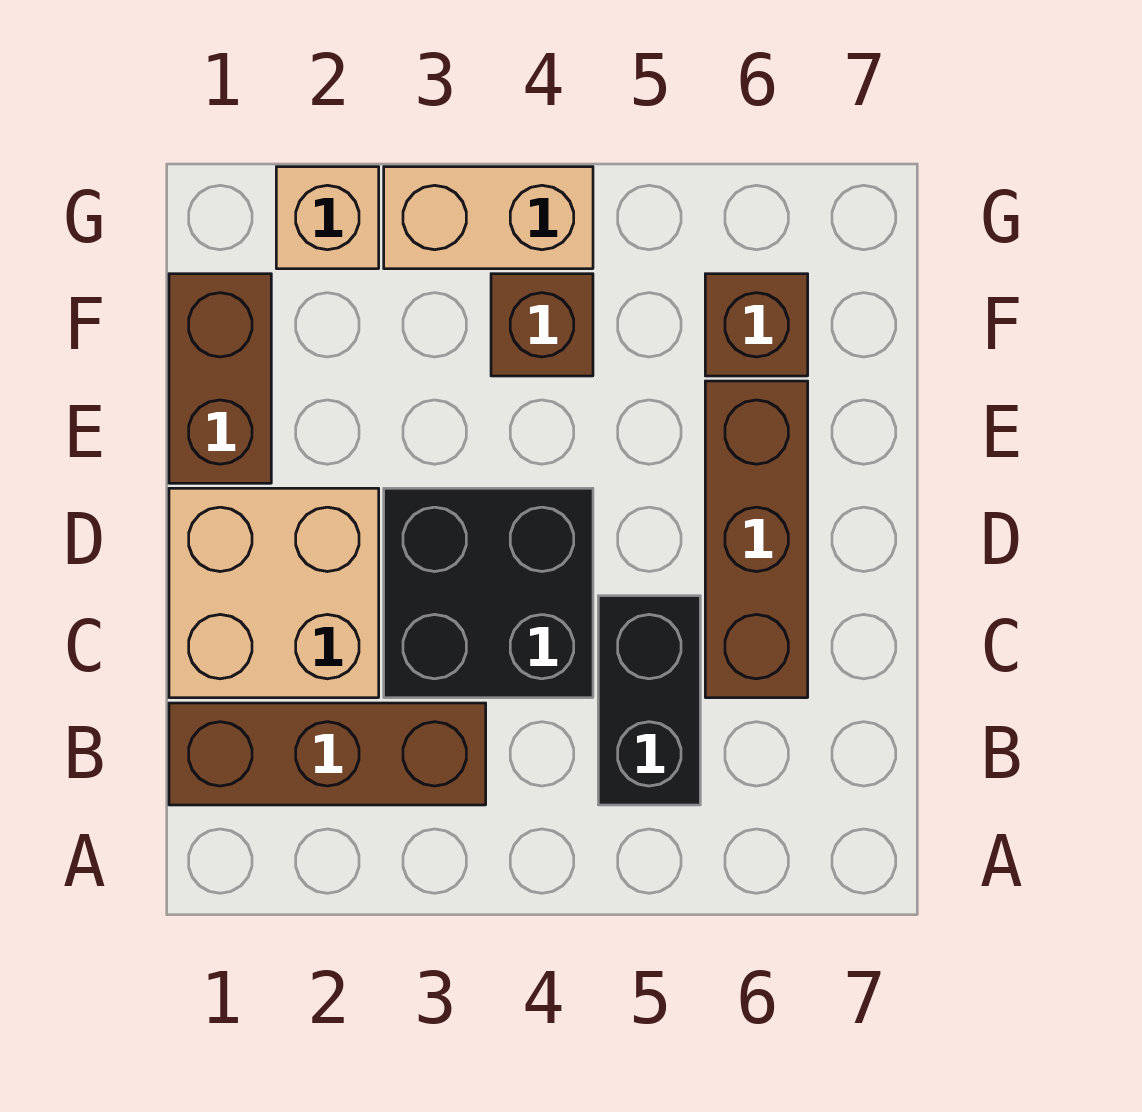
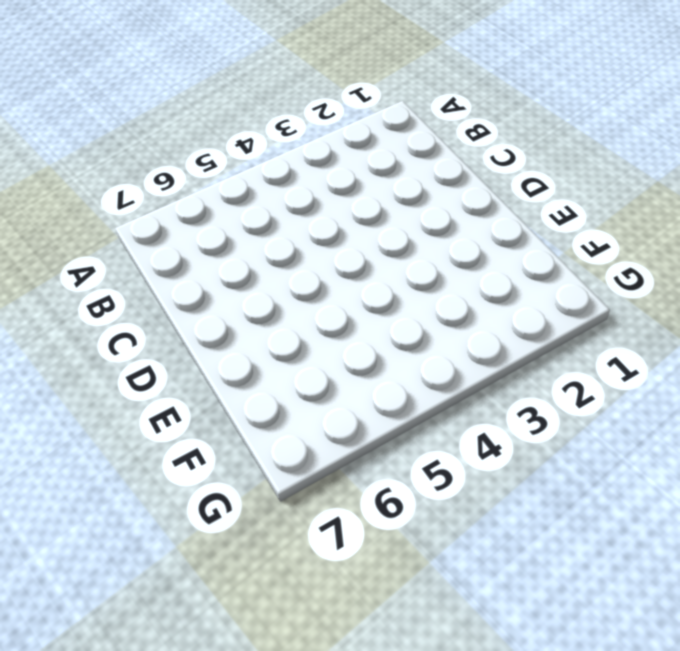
none -> brown brick B1:B3 level 1
none -> black brick B5:C5 level 1

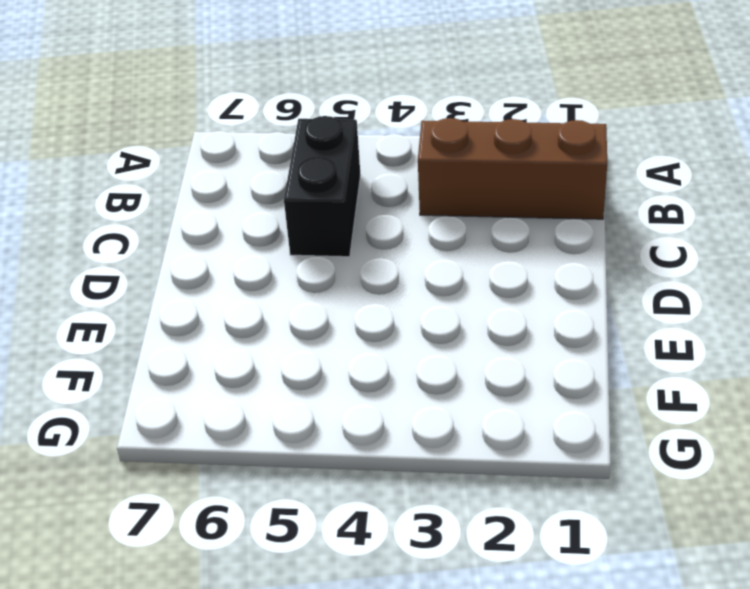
none -> tan brick C1:D2 level 1
none -> black brick C3:D4 level 1

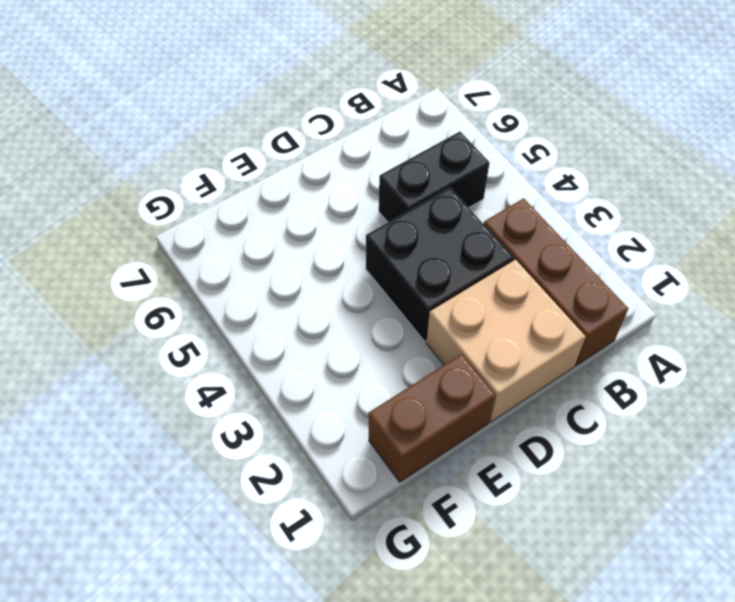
none -> brown brick C6:E6 level 1
none -> brown brick F4 level 1

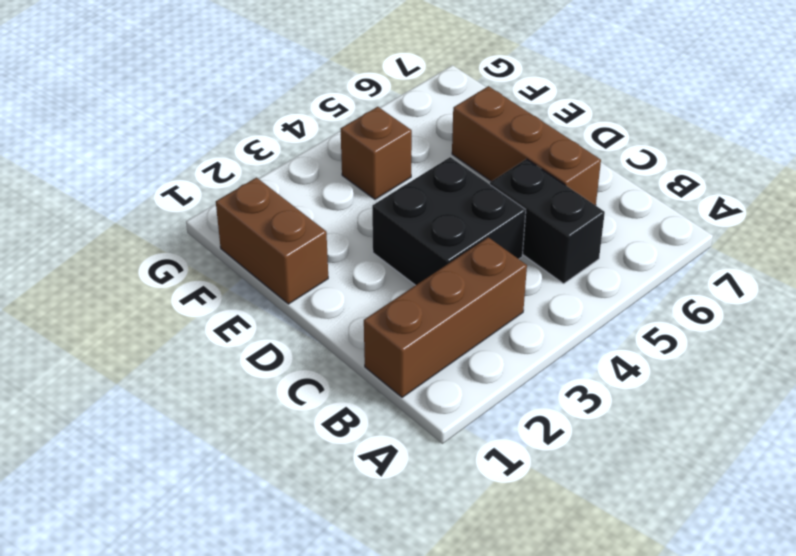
none -> tan brick C1:D2 level 1
none -> brown brick F6 level 1

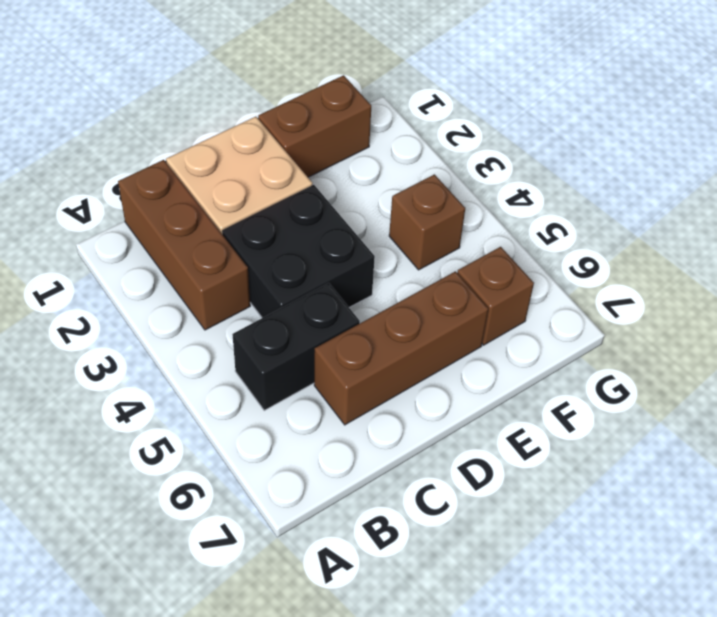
none -> tan brick G2 level 1
none -> tan brick G3:G4 level 1

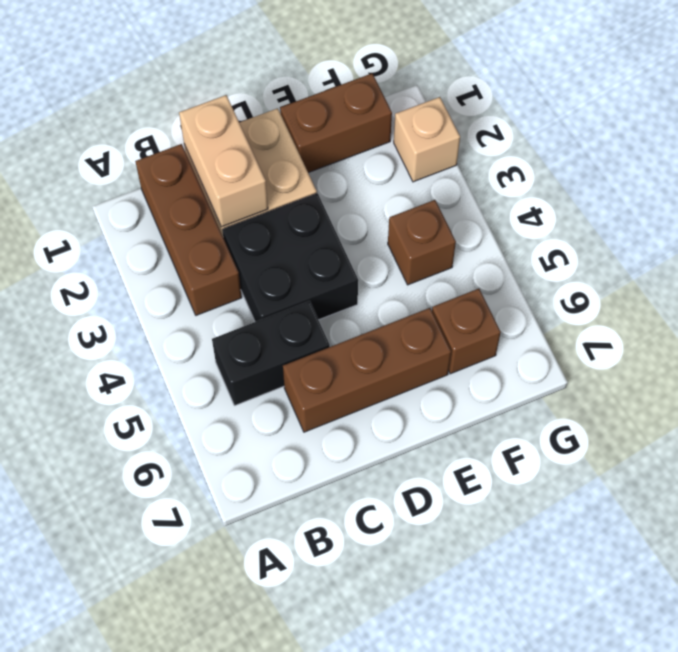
tan brick C1:C2 level 2 -> tan brick G3:G4 level 1

